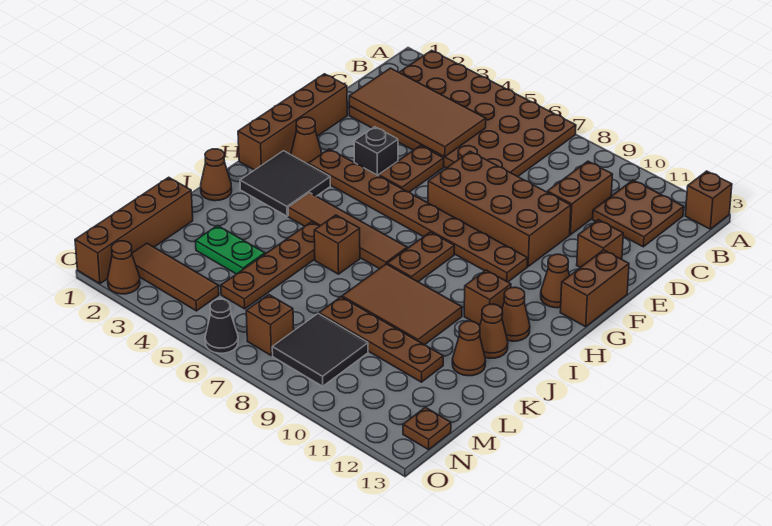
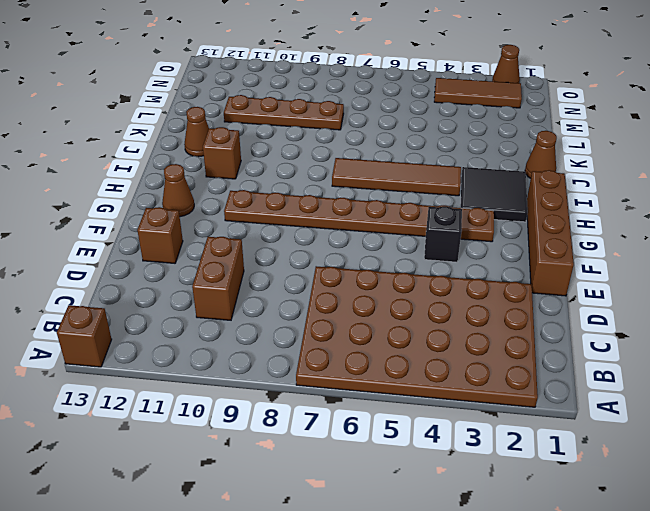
none -> brown plate B11:C12 level 1
none -> brown plate E5:F5 level 1
none -> brown brick E7:F10 level 1
none -> brown brick F13:G13 level 1

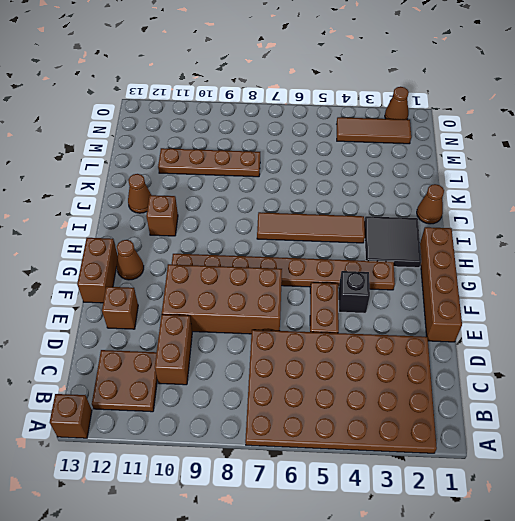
none -> brown cone G2 level 1
none -> brown plate H8:I8 level 1
none -> brown cone I12 level 1
none -> brown plate J5:M5 level 1

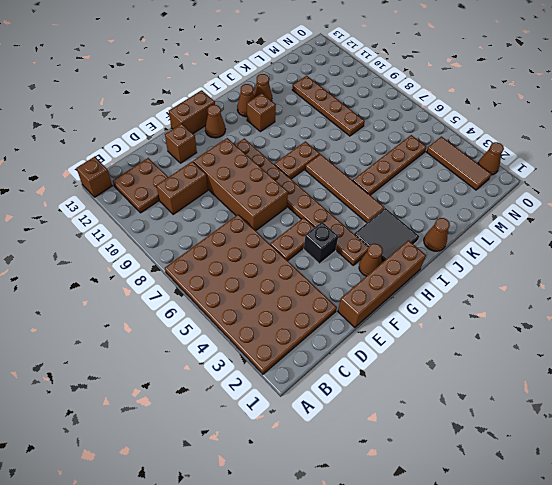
none -> brown brick J6 level 1
none -> brown tile J8:K10 level 1
none -> brown cone K12 level 1
none -> brown brick L1:O1 level 1

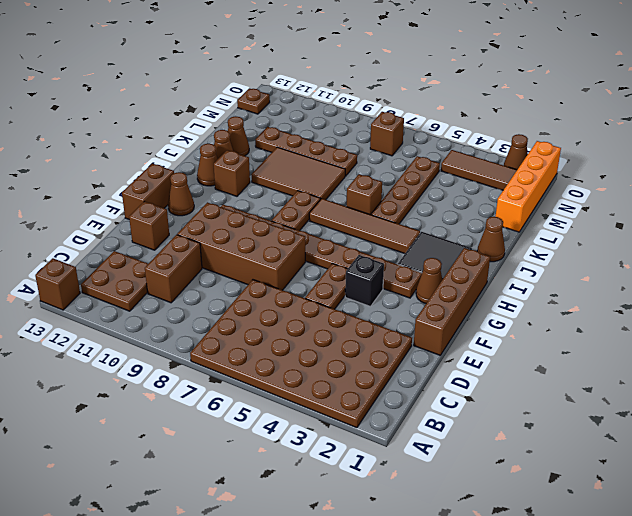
orange brick L1:O1 level 1 -> brown brick L1:O1 level 1
none -> green plate L3:L4 level 1
none -> black tile M8:N9 level 1
none -> black cone O6 level 1
none -> brown tile C2:D5 level 2

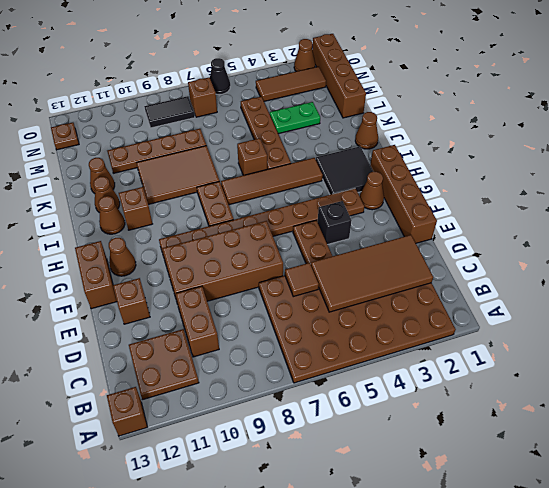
brown tile D6 level 2 -> none
black tile N8:N9 level 1 -> black tile M8:N9 level 1

